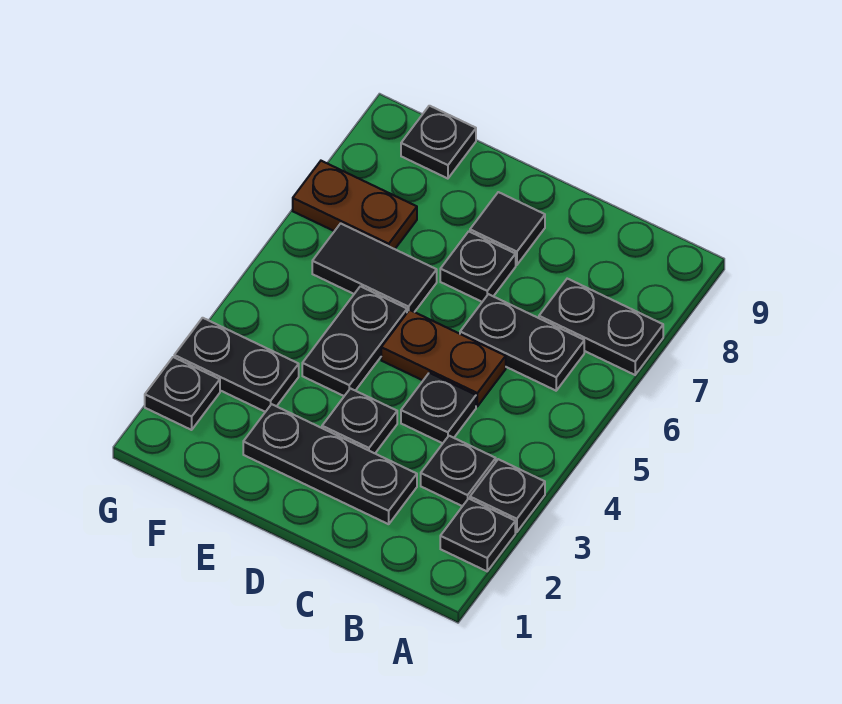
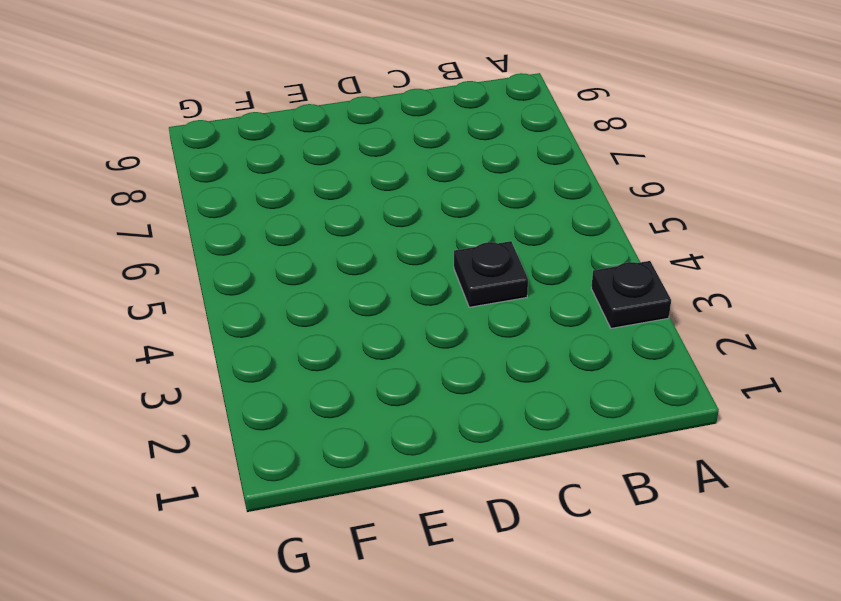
none -> black plate A2 level 1
none -> black plate A7:B7 level 1
none -> black plate B3 level 1

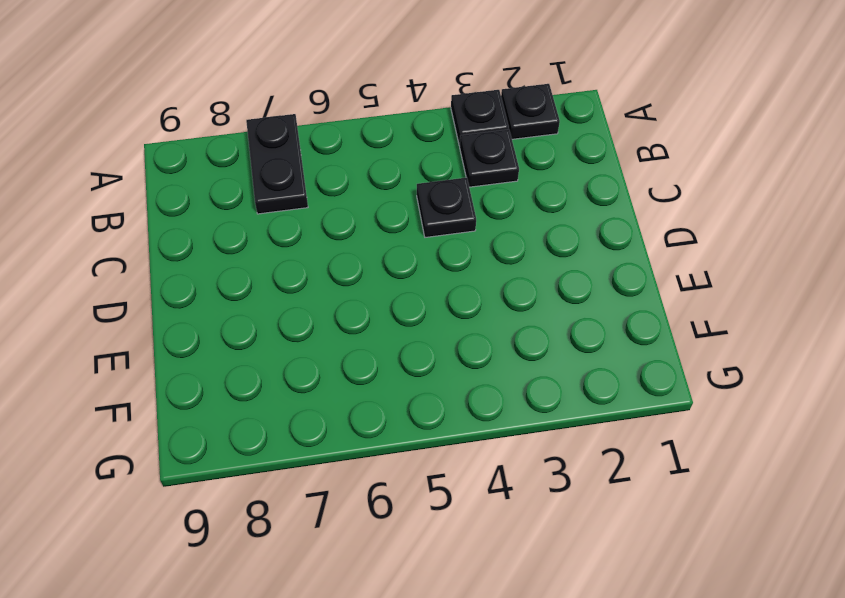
none -> black plate B6:C6 level 1
none -> black plate C2:E2 level 1
none -> brown plate C5:D5 level 1

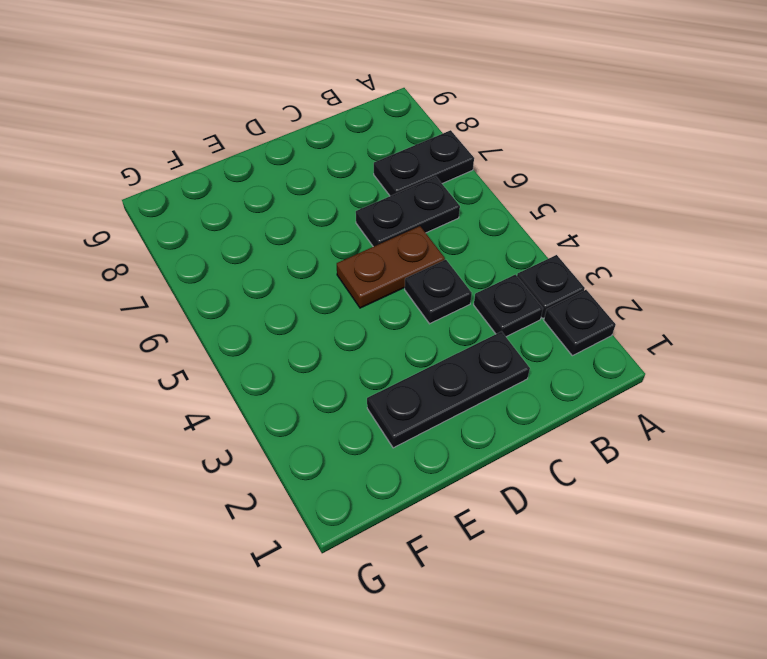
none -> black plate D3 level 1
none -> black plate D7 level 1
none -> black tile D8 level 1

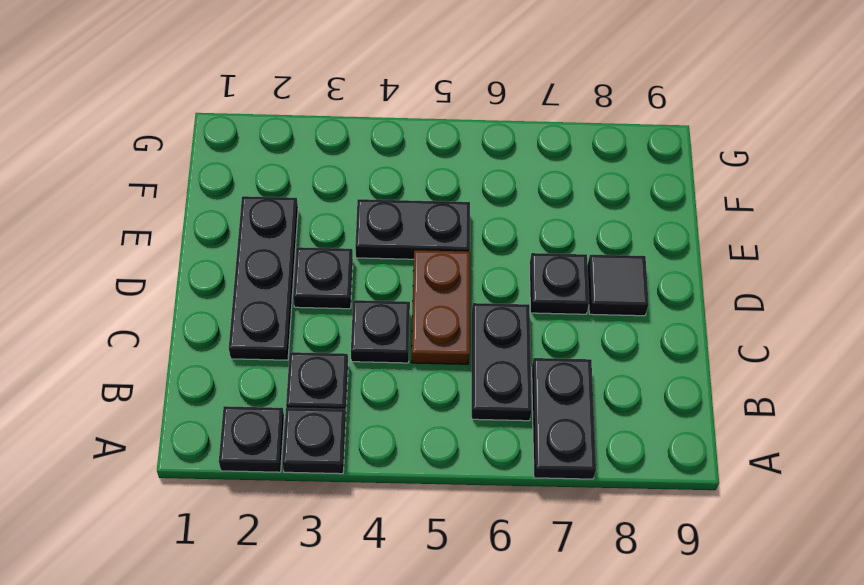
none -> black tile E6:F6 level 1
none -> black plate F3:G3 level 1
none -> brown plate F7:G7 level 1

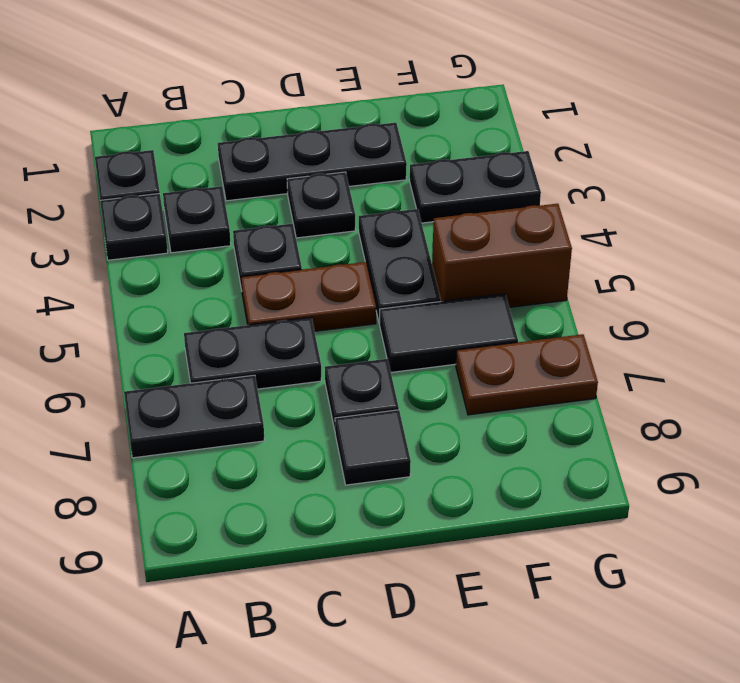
brown brick F5:G5 level 1 -> none
none -> black plate F9 level 1
none -> black plate G2 level 1

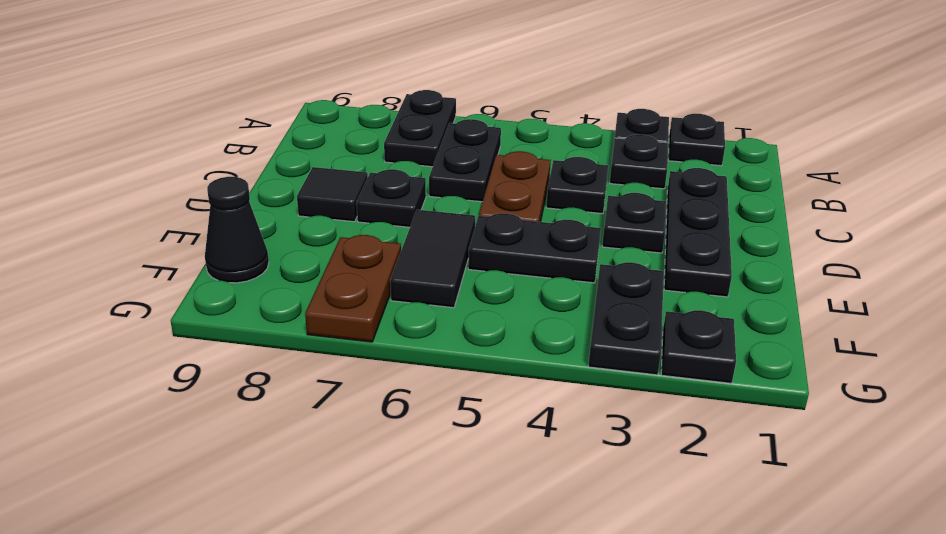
black cone F9 level 1 -> black plate F9 level 1

